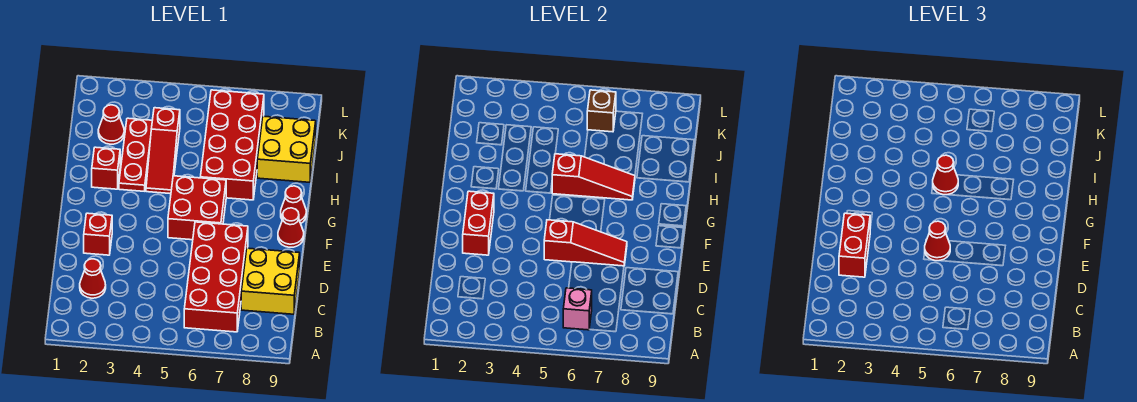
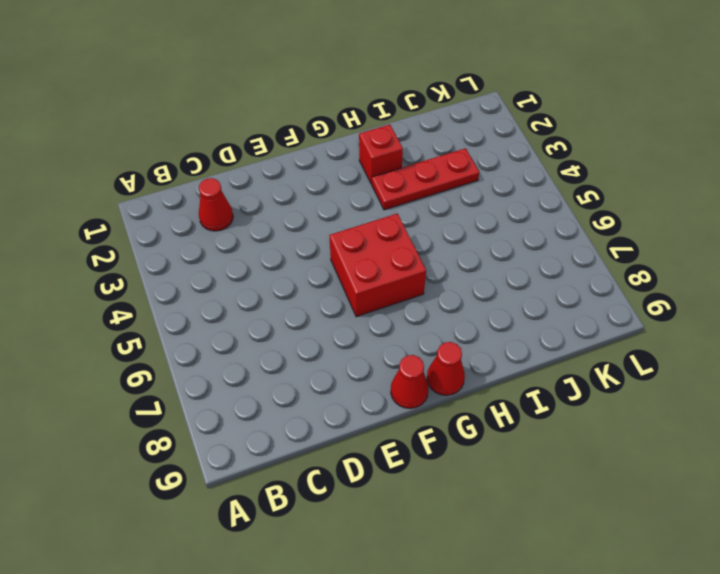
none -> red brick B6:E7 level 1
none -> yellow brick C8:D9 level 1
none -> red brick E2 level 1

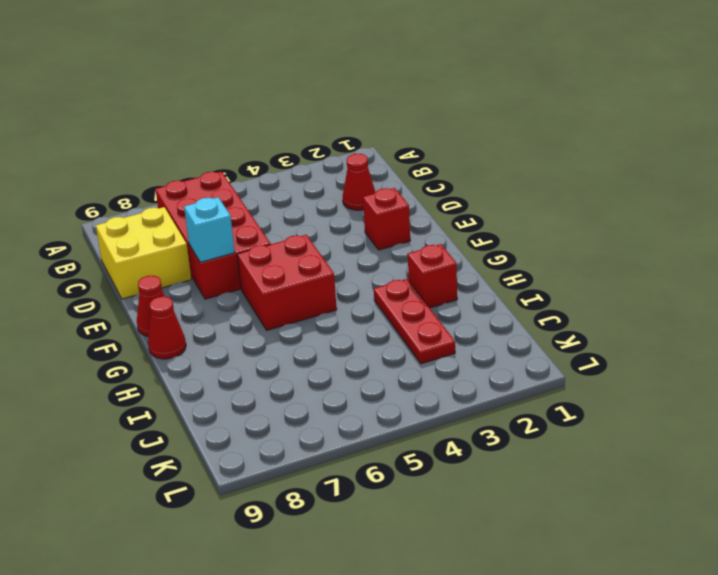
cyan brick E7 level 2 -> red slope E5:E7 level 2 top 5
none -> red slope H4:J4 level 1 top J
none -> red brick H6:K7 level 1
none -> yellow brick I8:J9 level 1

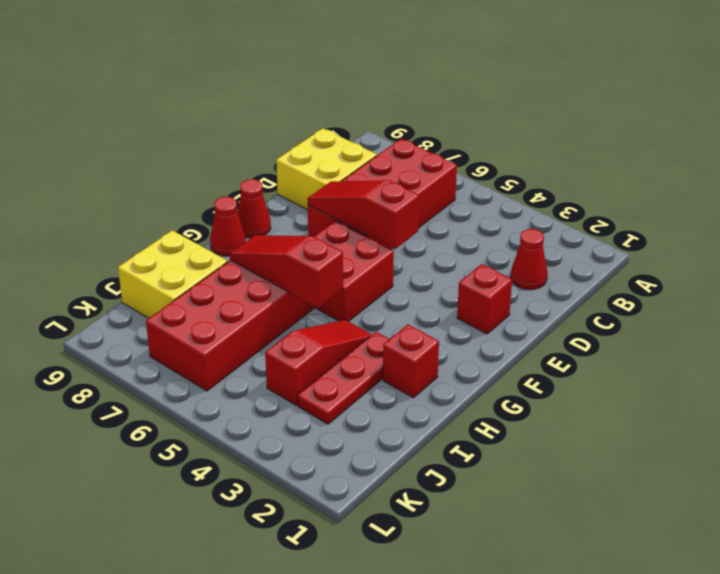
none -> red cone J2 level 1
none -> pink brick B6 level 2
none -> red brick E2:F2 level 2

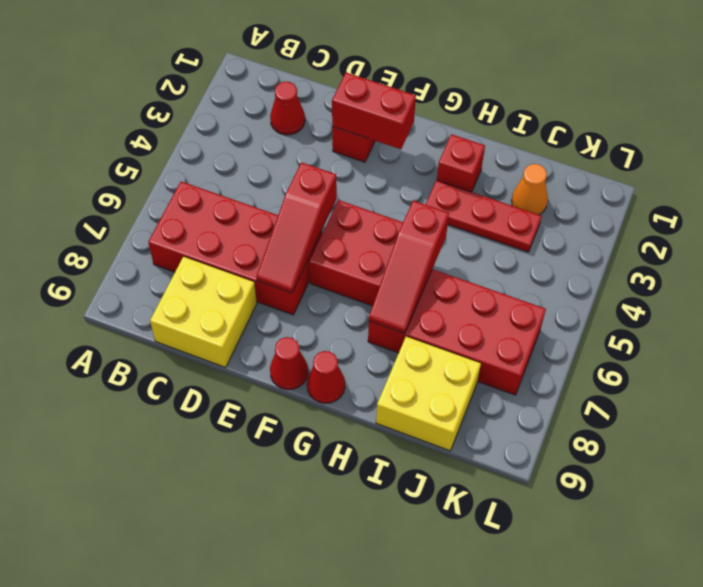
orange cone J2 level 1 -> red cone J2 level 1
none -> red slope H4:J4 level 1 top J
none -> pink brick B6 level 2
none -> brown brick K6 level 2

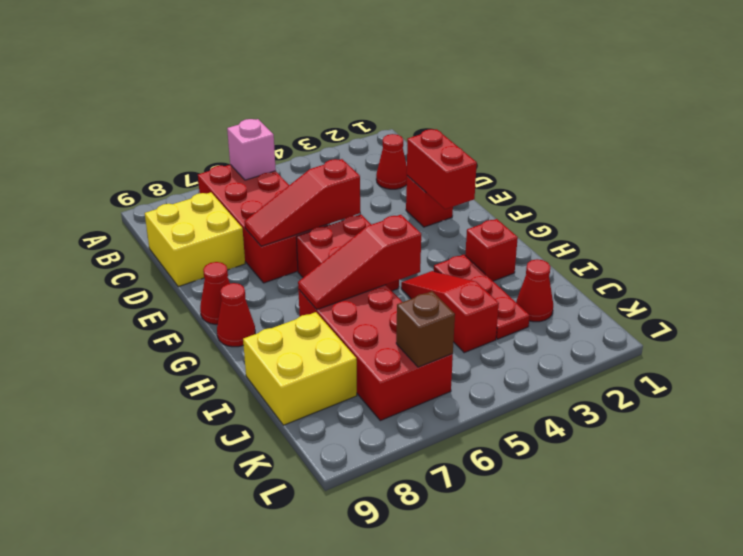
none -> red brick D2:E2 level 3
none -> red cone E5 level 3
none -> red cone H5 level 3

